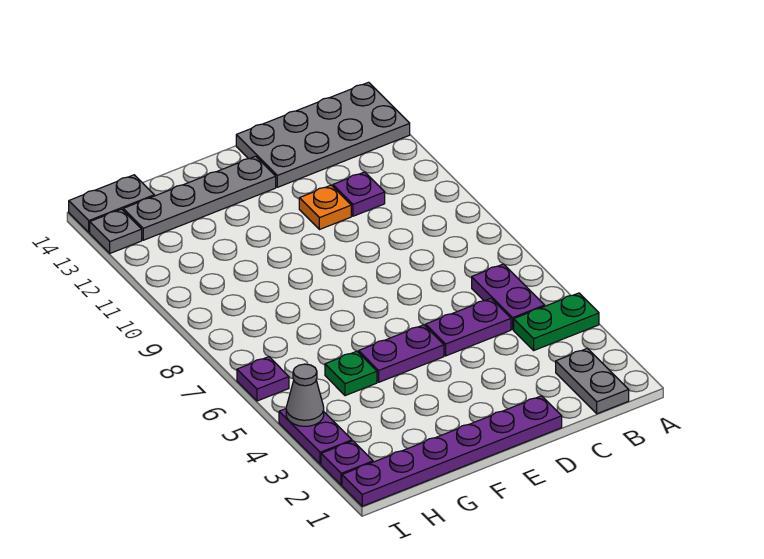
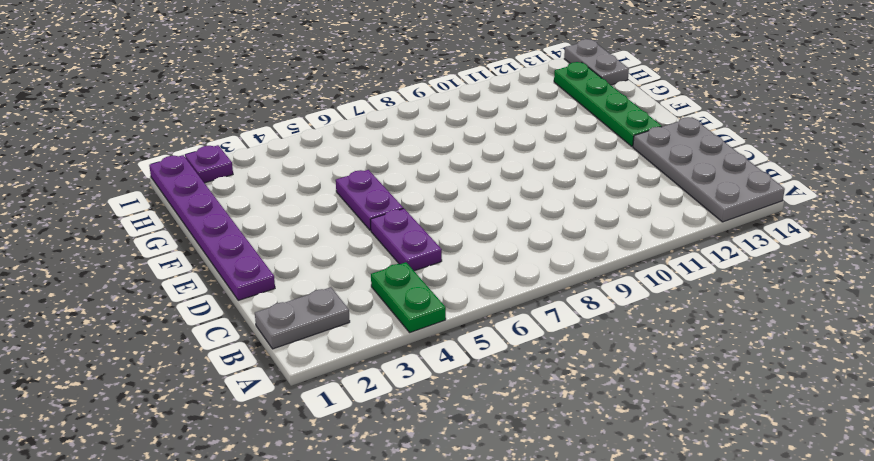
green plate E13:H13 level 1 -> grey plate E13:H13 level 1
none -> purple plate B5:B6 level 1
none -> purple plate C11 level 1
none -> orange plate D11 level 1

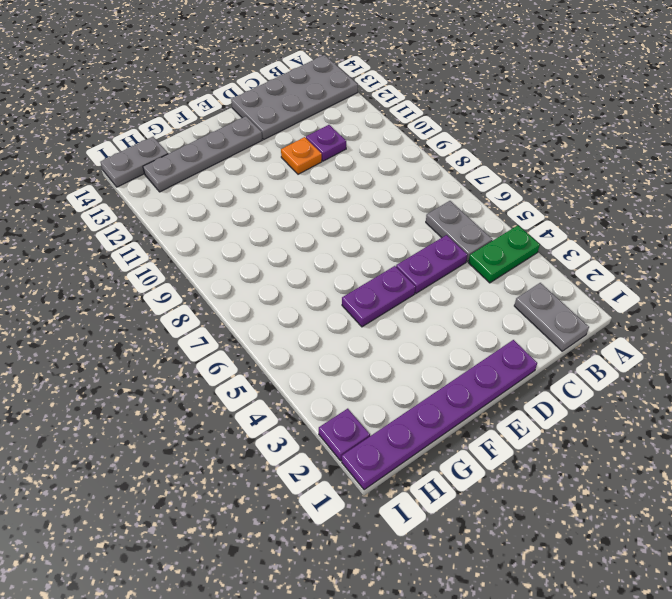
grey plate B5:B6 level 1 -> purple plate B5:B6 level 1
none -> green plate G5 level 1
none -> purple plate I3:I4 level 1
none -> purple plate I6 level 1

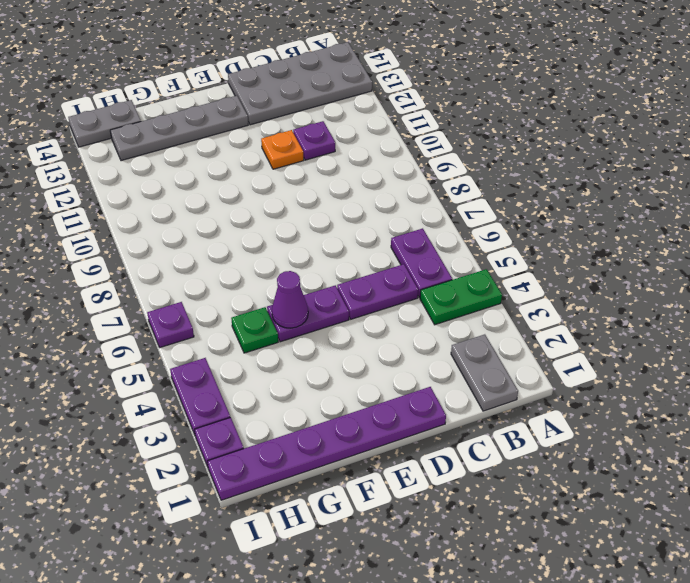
purple cone F5 level 2 -> none
none -> grey plate I13 level 1
none -> grey cone I4 level 2

